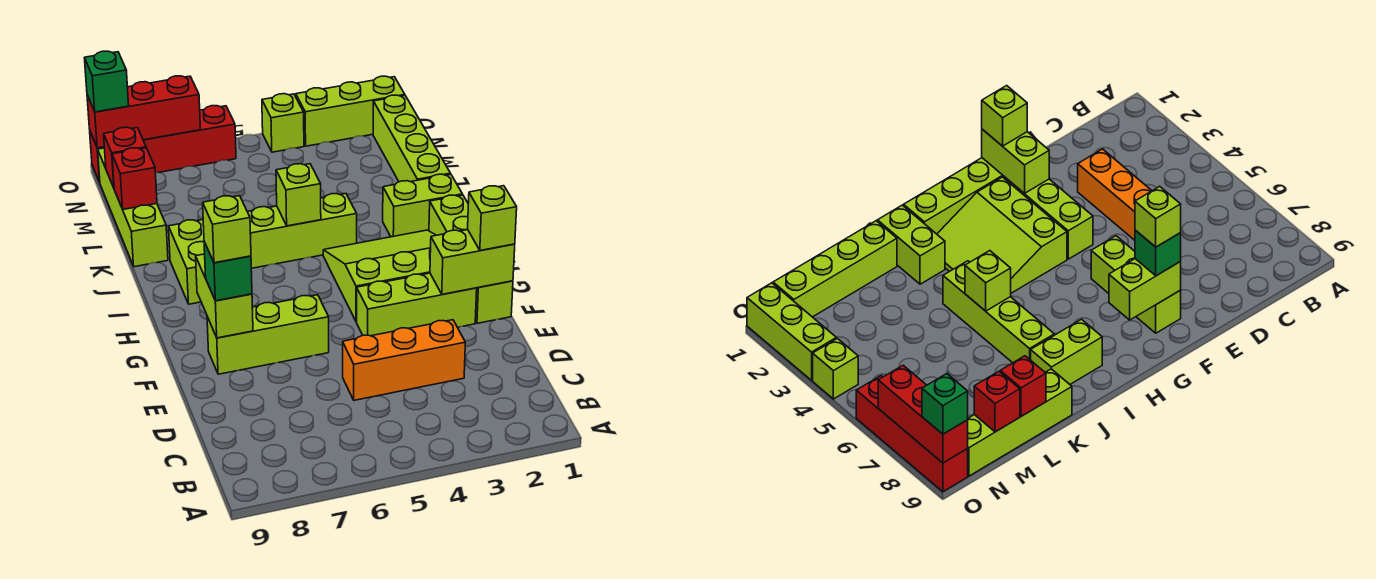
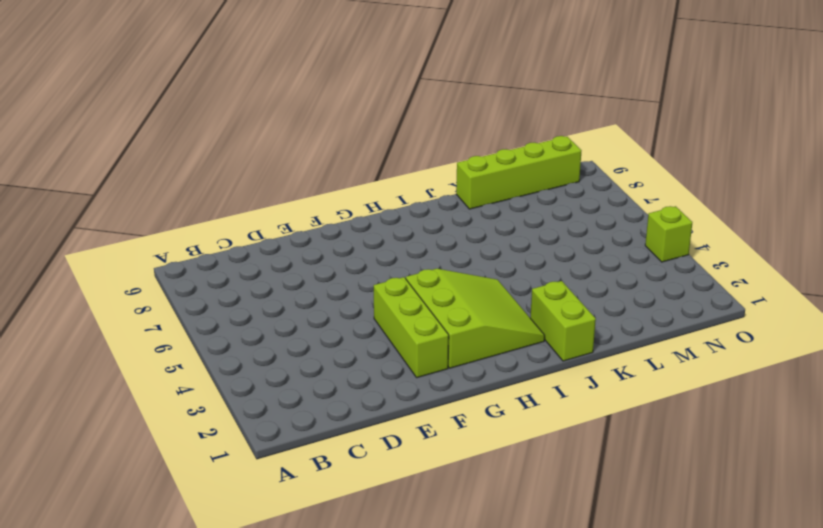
none -> orange brick D3:D5 level 1
none -> lime brick F1:I1 level 1
none -> lime brick F6:F8 level 1

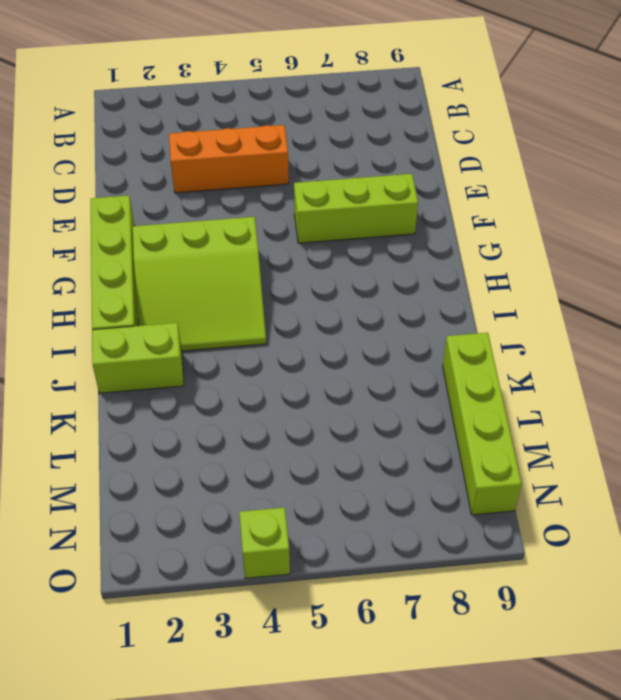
none -> lime brick F2:F4 level 1
none -> lime brick I8:J8 level 1
none -> lime brick J4:J7 level 1

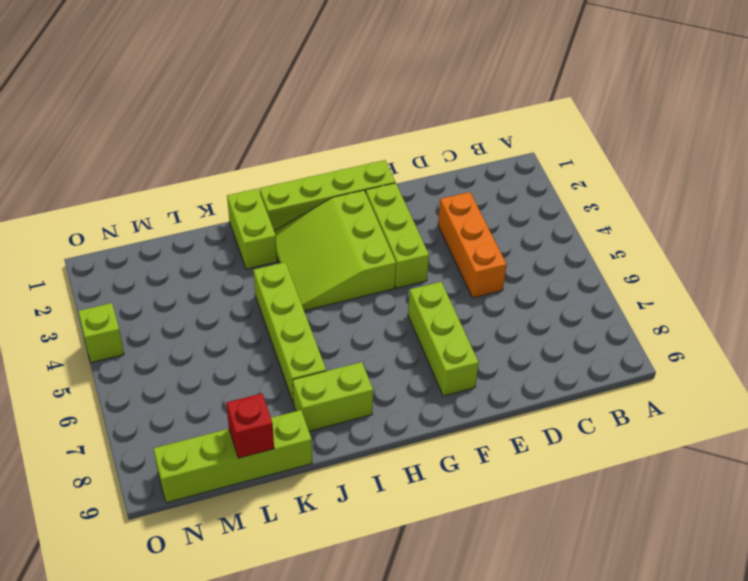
none -> lime brick K1:N1 level 1
none -> lime brick O1:O3 level 1
none -> red brick O6:O9 level 1

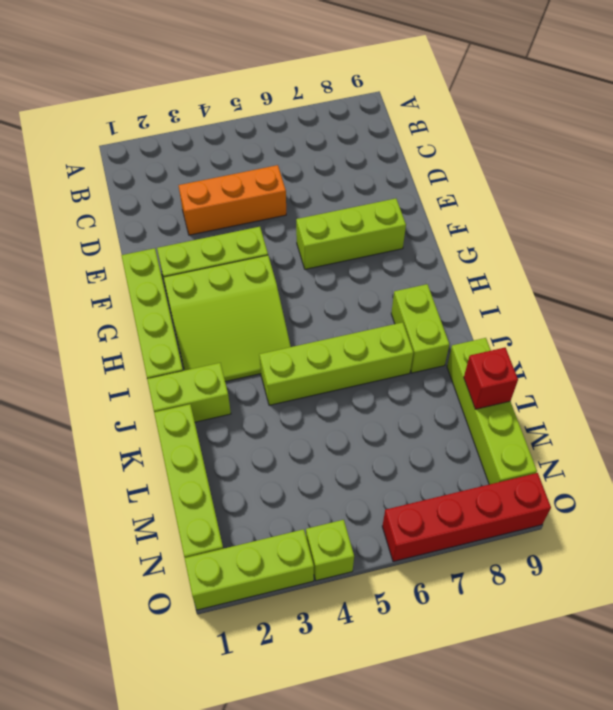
none -> lime brick F1:F2 level 2
none -> lime brick F8:G8 level 2
none -> lime brick J5 level 2

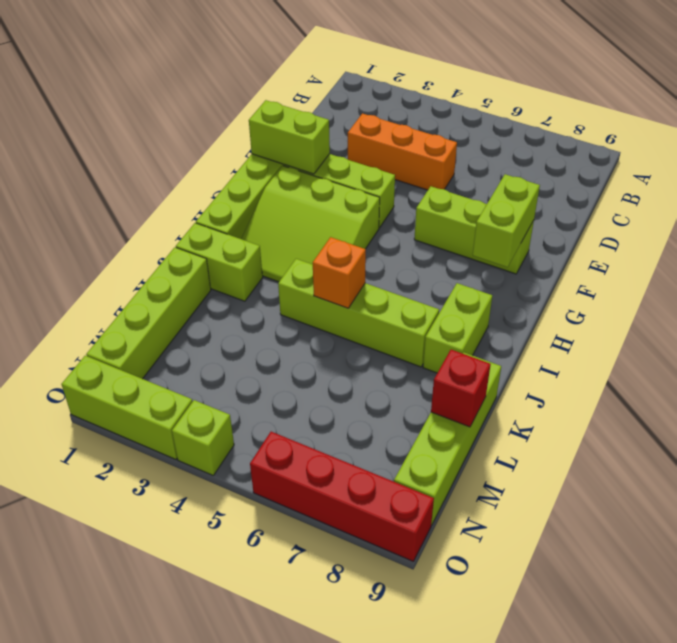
orange brick J5 level 2 -> lime brick J5 level 2
none -> red brick M9 level 2
none -> red brick O7:O9 level 2
none -> lime brick F1 level 3

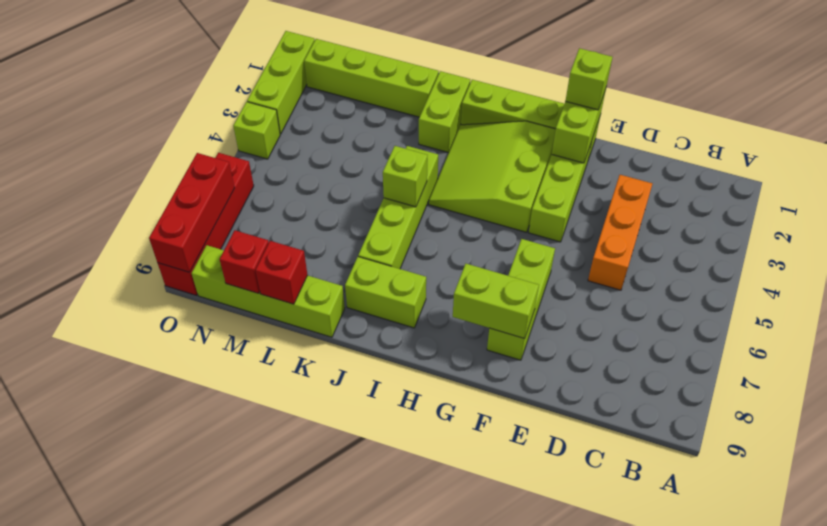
none -> green brick F8 level 3
none -> green brick O9 level 3
none -> lime brick F8 level 4

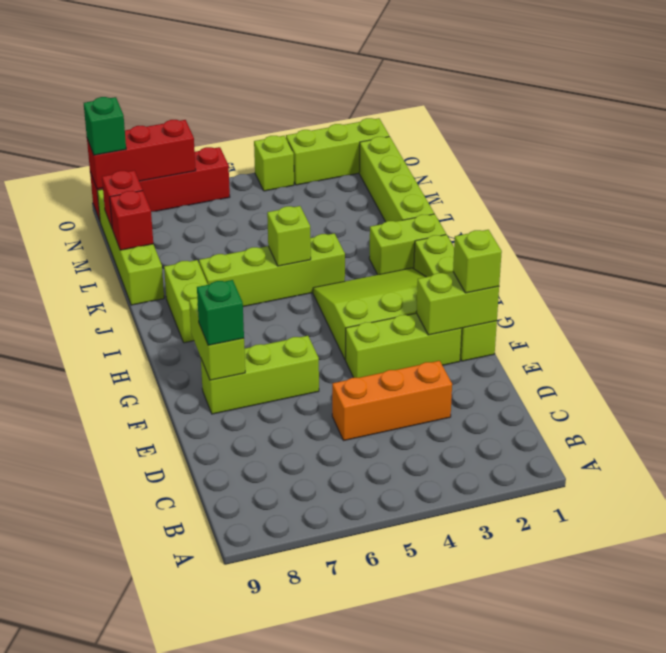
none -> lime brick F8 level 4

